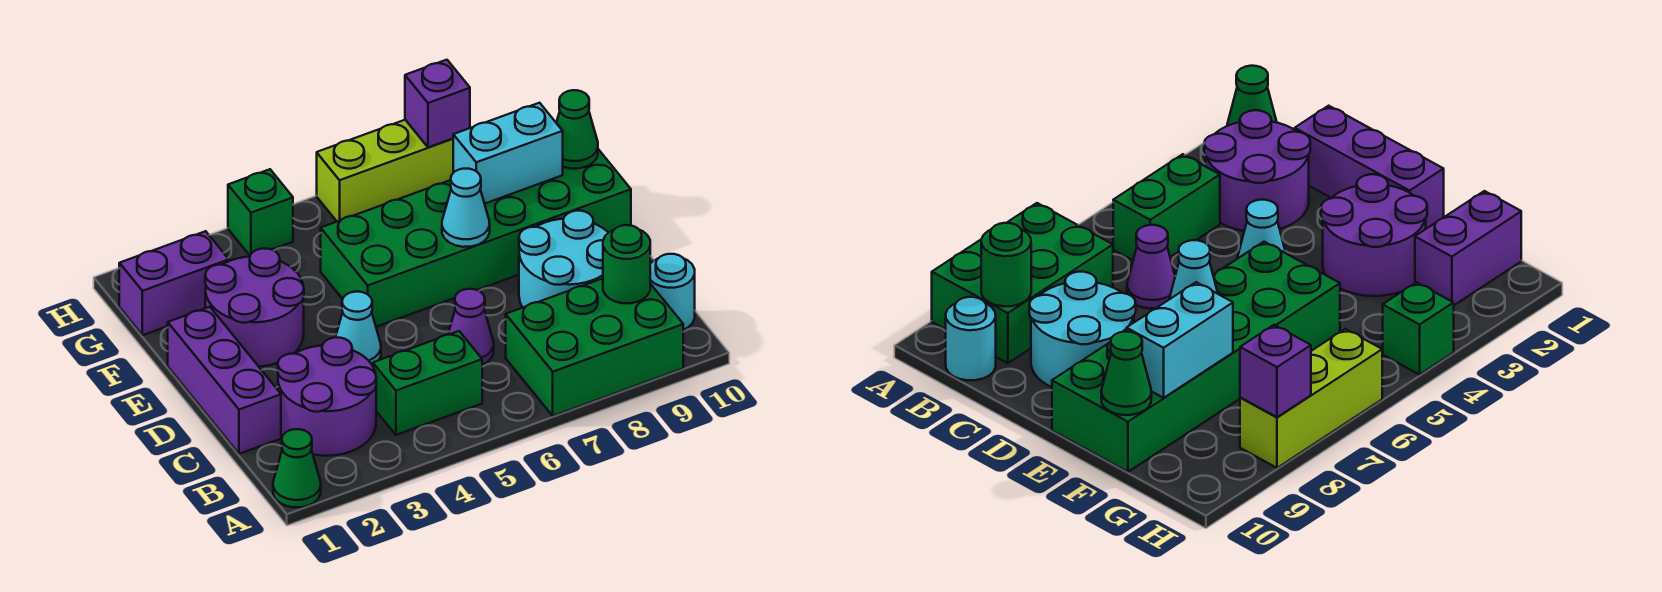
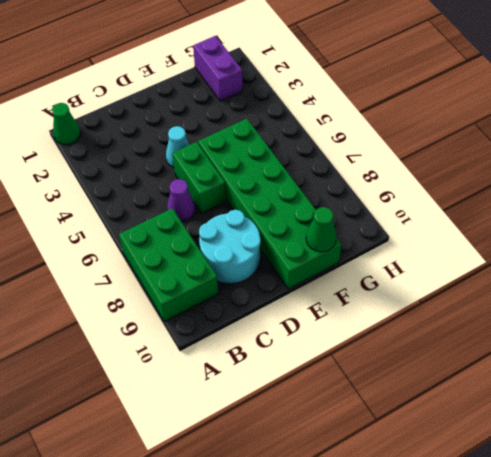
green brick D5:D6 level 1 -> green brick B4:B5 level 1
none -> purple round brick B2:C3 level 1
none -> cyan round brick B10 level 1
none -> purple brick C1:E1 level 1

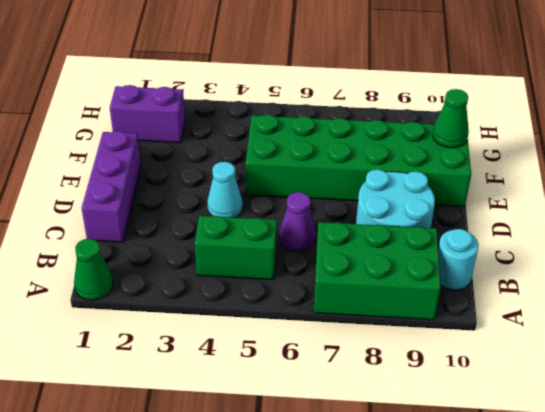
none -> purple round brick B2:C3 level 1
none -> purple round brick E2:F3 level 1
none -> green brick H4 level 1

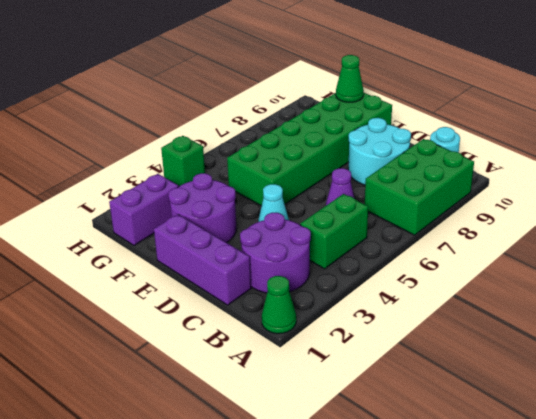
none -> lime brick H6:H8 level 1
none -> green round brick B9 level 2
none -> cyan cone E7 level 2

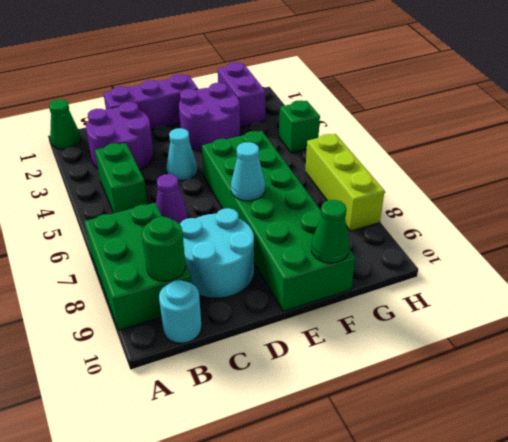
none -> cyan brick F8:F9 level 2
none -> purple brick H8 level 2

